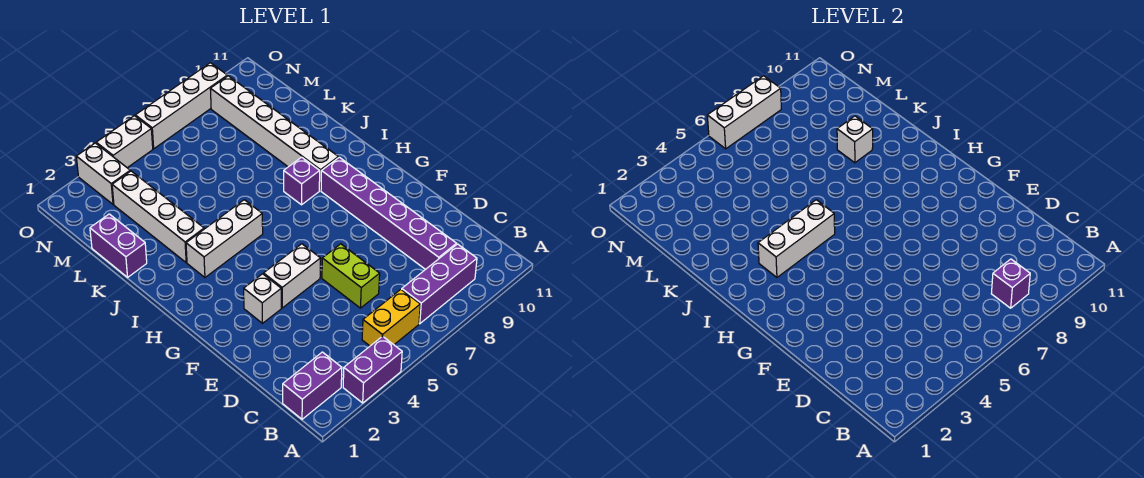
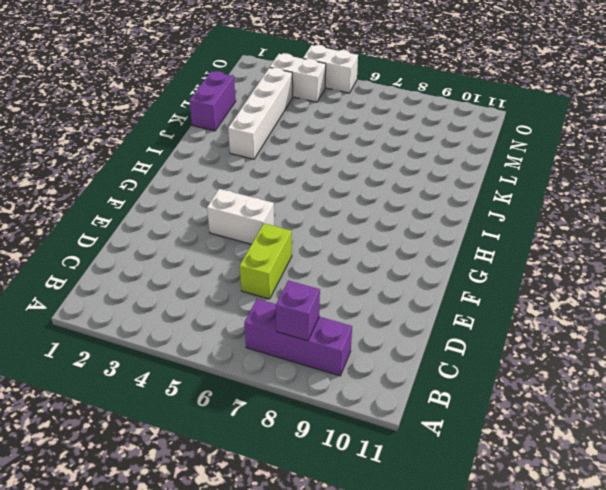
white brick N3:N4 level 1 -> white brick N3:O3 level 1
none -> purple brick A3:A4 level 1
none -> purple brick B1:B2 level 1
none -> yellow brick B5:B6 level 1

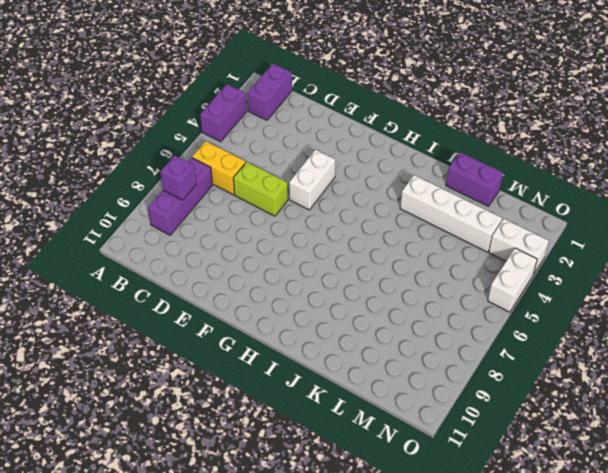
yellow brick B6:C6 level 1 -> yellow brick B5:B6 level 1
none -> purple brick C9:H9 level 1
none -> white brick F3 level 1
none -> white brick I3:I5 level 1

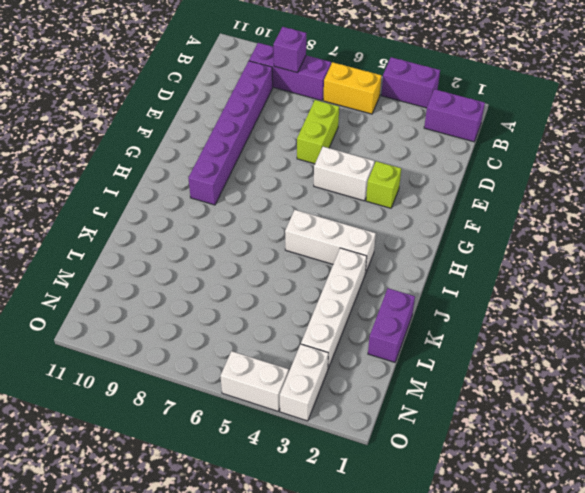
lime brick F3 level 1 -> white brick F3 level 1
none -> purple brick I8 level 1
none -> white brick I9:N9 level 1
none -> white brick O6:O9 level 1

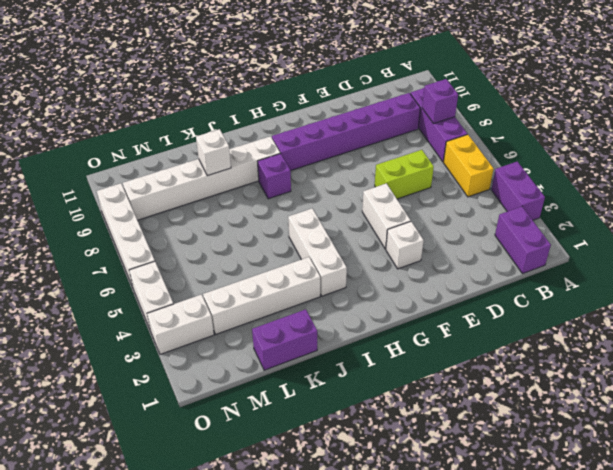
none -> white brick I3:I5 level 2
none -> white brick O6:O8 level 2

